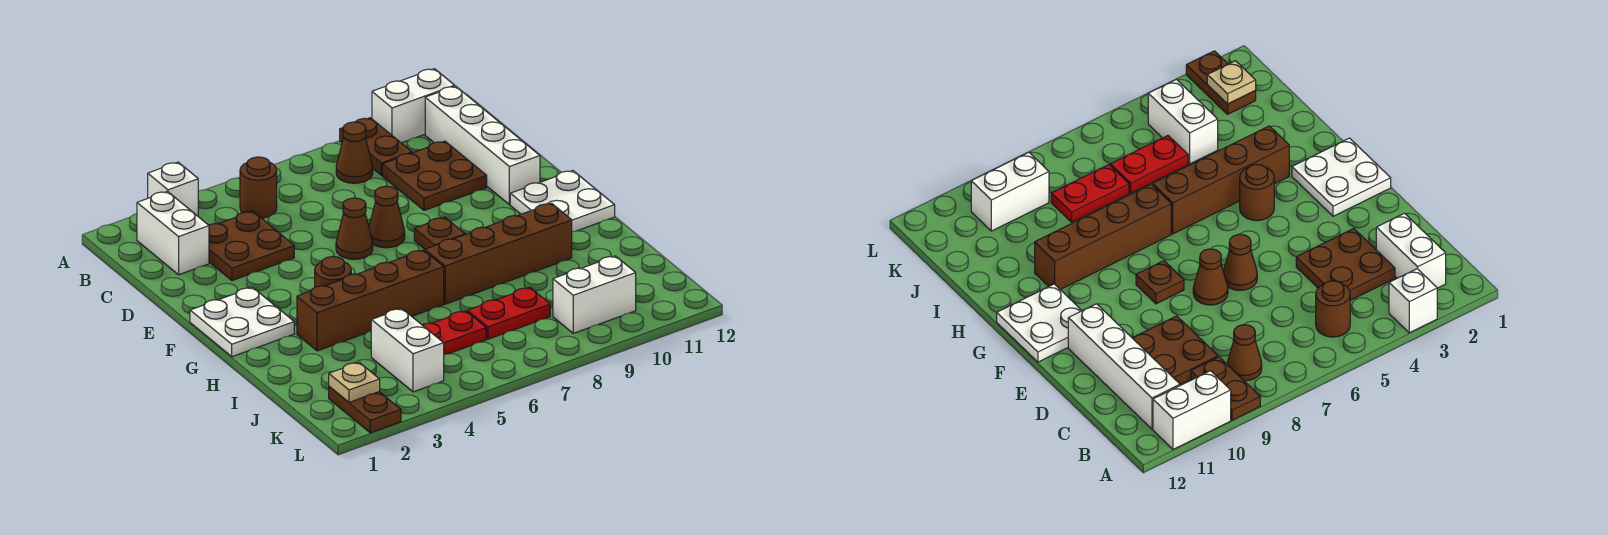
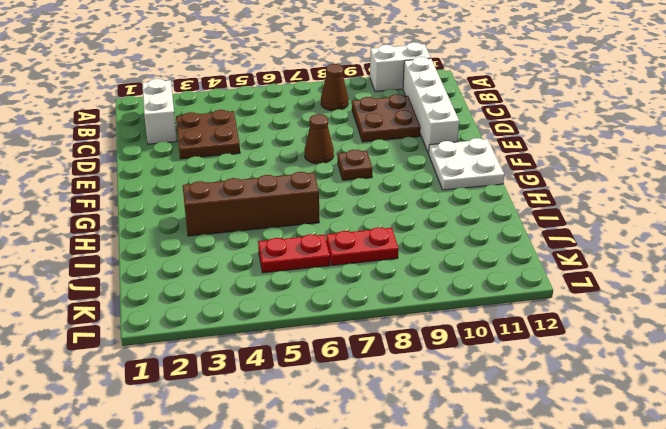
none -> white brick A3 level 1
none -> brown plate A9:B9 level 1
none -> brown round brick B5 level 1

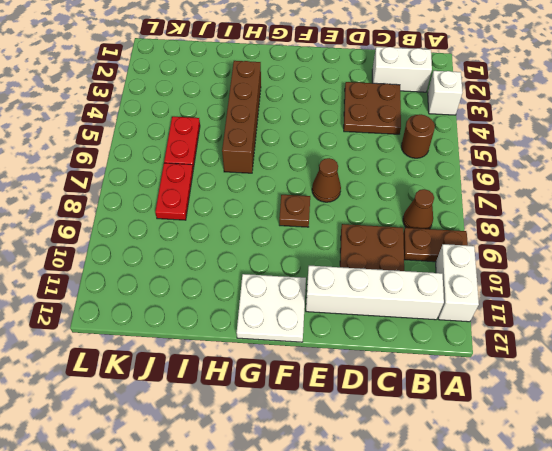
none -> brown cone E6 level 1
none -> white plate F1:G2 level 1
none -> brown round brick G4 level 1

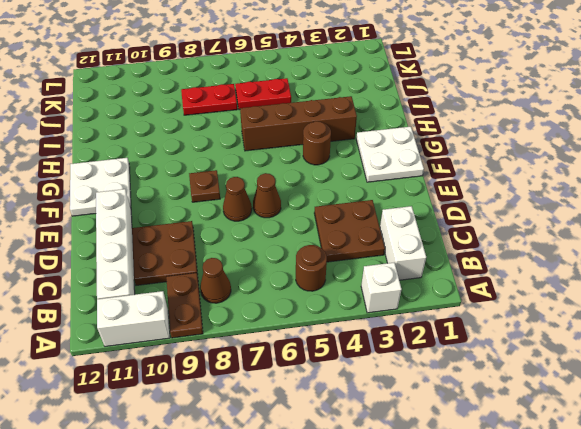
none -> brown brick H7:H10 level 1
none -> white brick J4:K4 level 1
none -> brown plate K2:L2 level 1

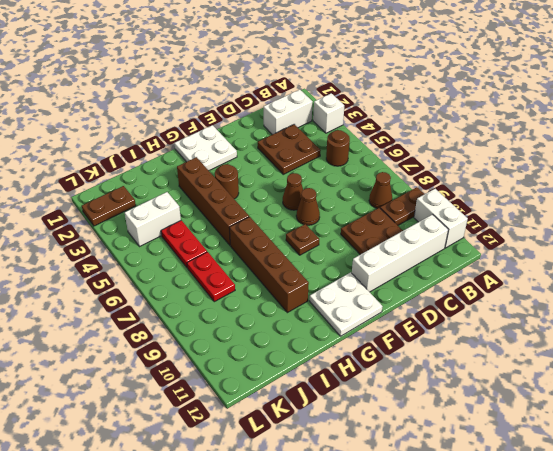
none -> white brick K9:K10 level 1
none -> tan plate K2 level 2

